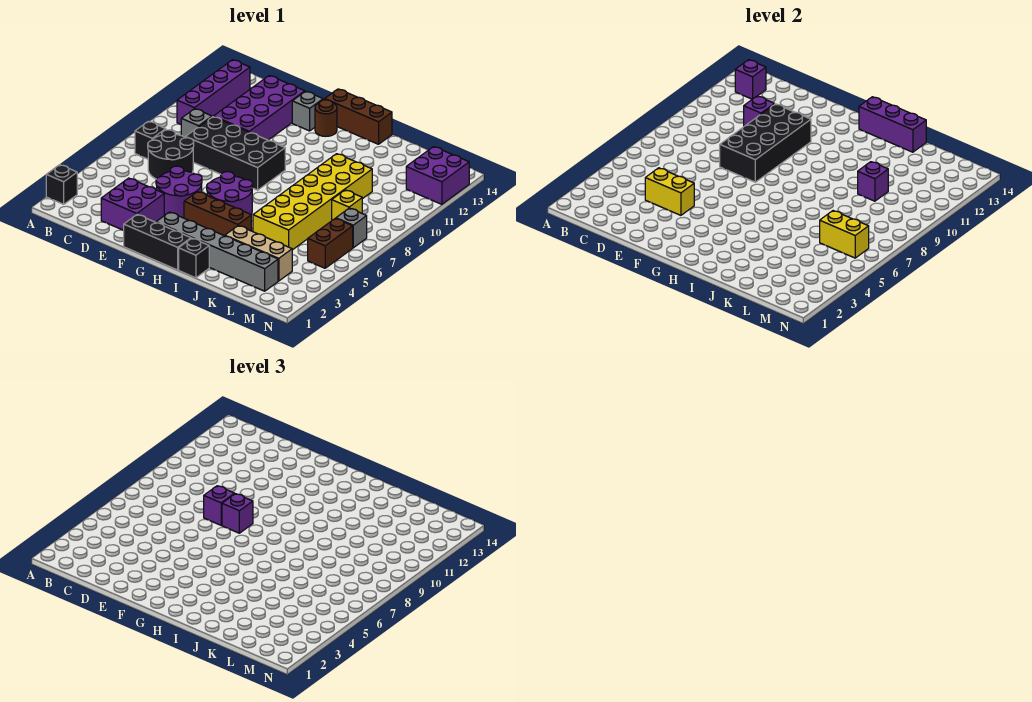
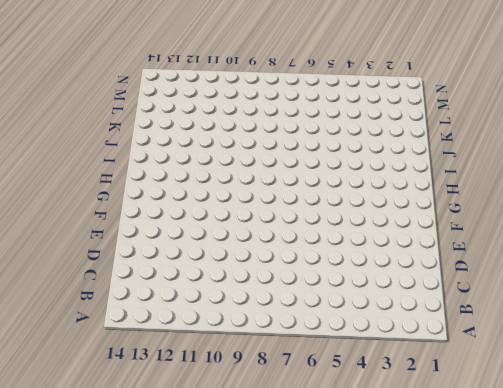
none -> black brick A2 level 1
none -> black brick B7 level 1
none -> purple brick B10:B13 level 1
none -> black round brick C6:D7 level 1

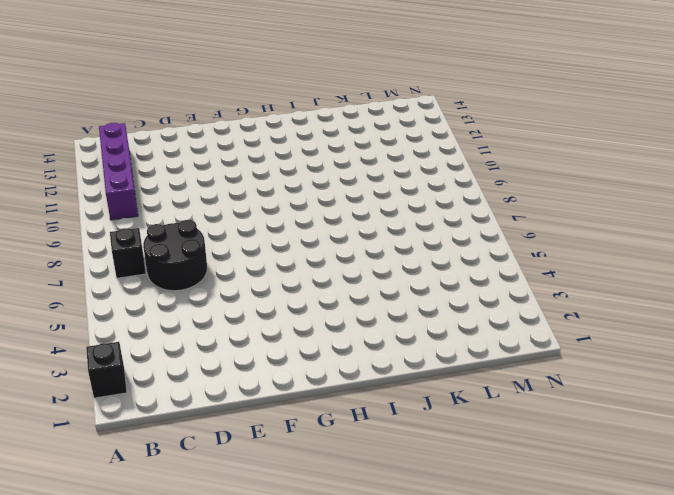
none -> grey brick C9 level 1
none -> purple brick D2:E3 level 1
none -> black brick D8:G9 level 1
none -> purple brick D10:E13 level 1

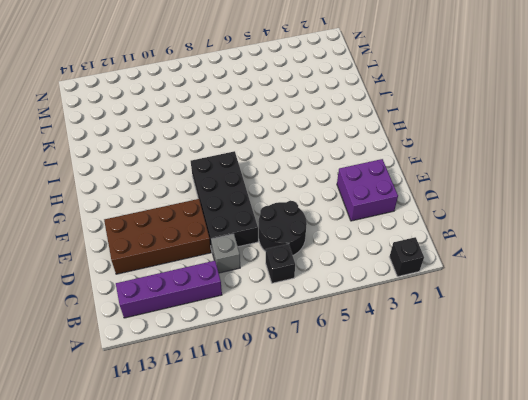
brown brick D10:E13 level 1 -> purple brick D10:E13 level 1
none -> purple round brick E4:F5 level 1
none -> black brick F1:H1 level 1
none -> grey brick F13 level 1
none -> grey brick G2:L2 level 1

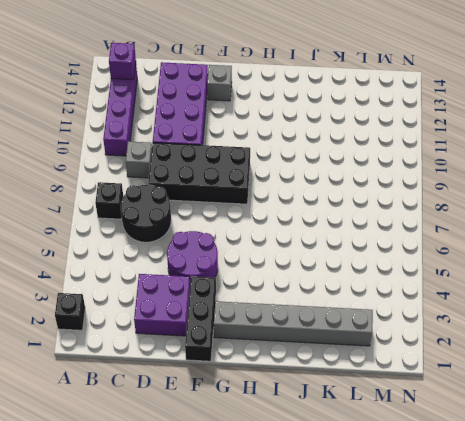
black brick F1:F3 level 1 -> black brick F1:H1 level 1
none -> brown brick G4:I4 level 1
none -> purple round brick G5:H6 level 1
none -> brown round brick G13 level 1
none -> brown brick G14:I14 level 1

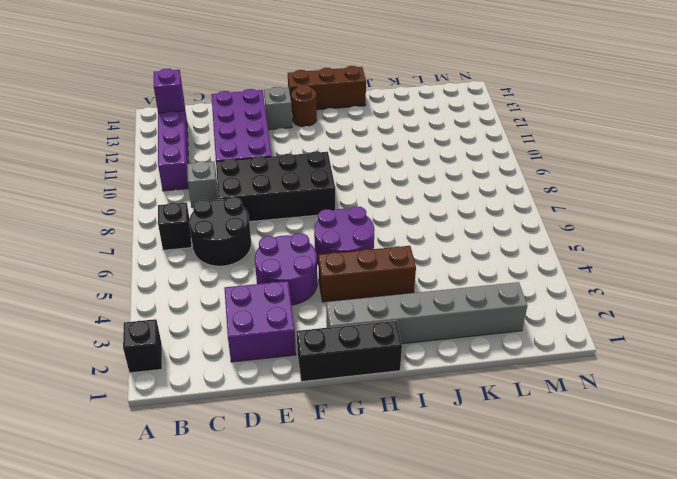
none -> black brick I1 level 1
none -> tan brick J3:L3 level 1
none -> yellow brick J5:K10 level 1
none -> yellow brick L8 level 1

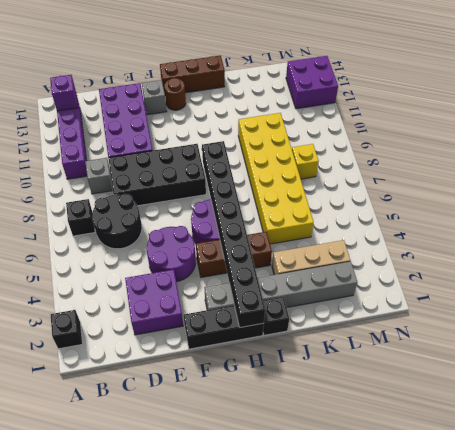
black brick H1:H8 level 2 -> none
none -> brown brick M5:M6 level 1
none -> grey brick M7 level 1
none -> yellow brick D4:E4 level 2
none -> purple brick D11 level 2

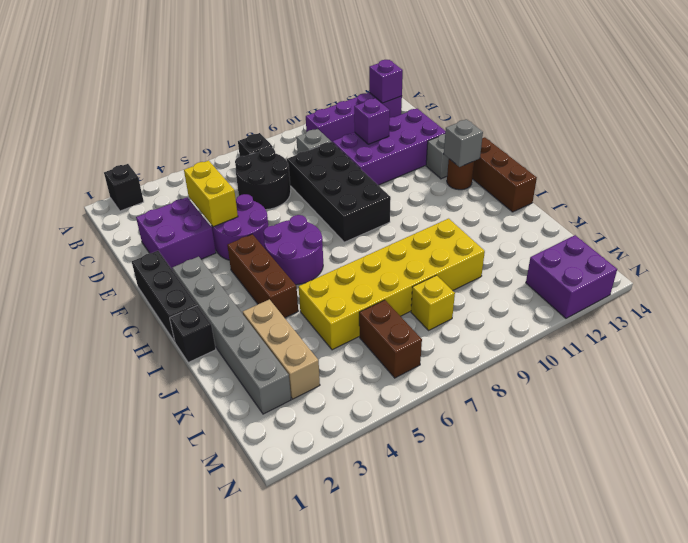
grey brick G13 level 2 -> grey brick M7 level 1
brown brick L6:M6 level 1 -> brown brick M5:M6 level 1
none -> black brick E8:F11 level 2
none -> purple brick H14:J14 level 2
none -> purple brick K10 level 2
none -> yellow brick L6:M6 level 2

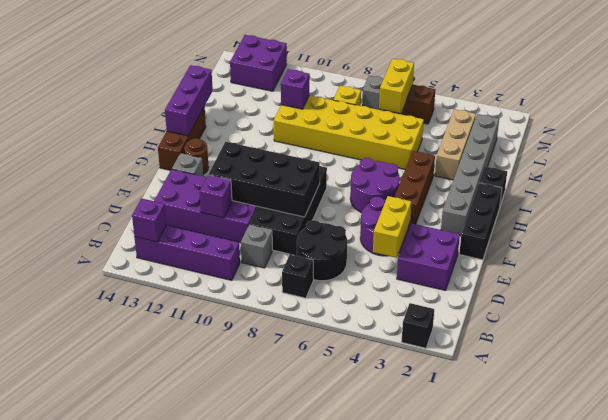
none -> purple brick E8 level 3
none -> purple brick F8 level 3

